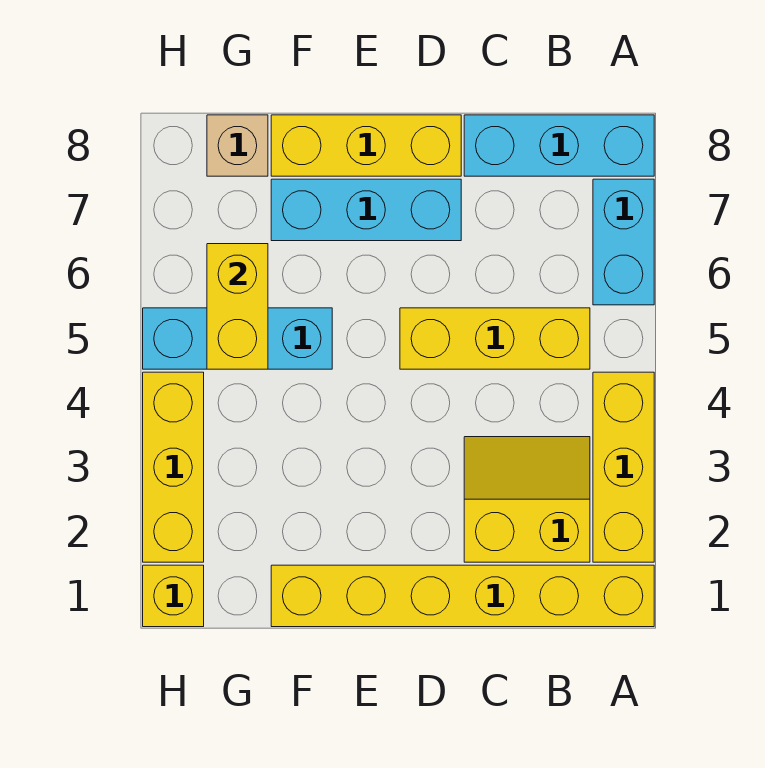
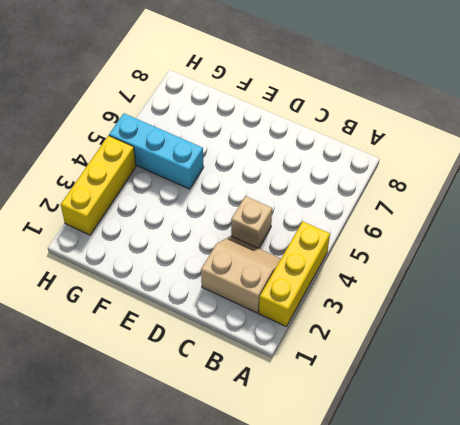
tan slope B2:C3 level 1 top 2 -> yellow slope B2:C3 level 1 top 2
tan brick C4 level 1 -> tan brick G8 level 1
none -> yellow brick A1:F1 level 1
none -> cyan brick A6:A7 level 1
none -> cyan brick A8:C8 level 1

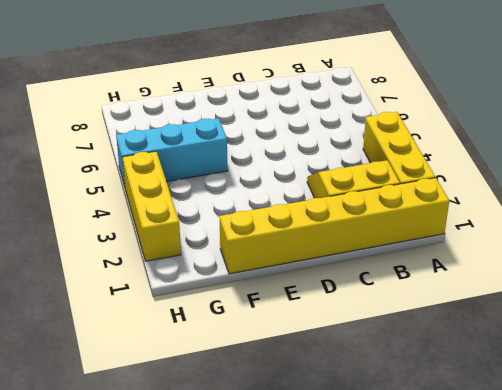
none -> cyan brick A6:A7 level 1
none -> cyan brick A8:C8 level 1
none -> yellow brick B5:D5 level 1

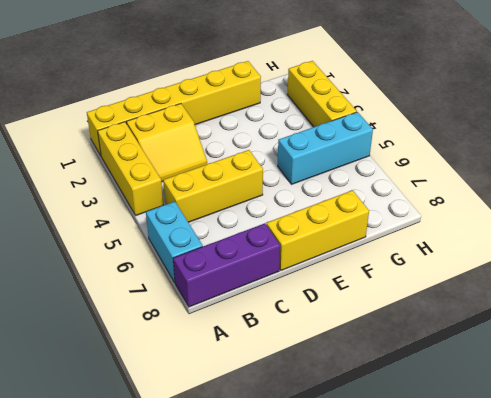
purple brick A8:C8 level 1 -> cyan brick A8:C8 level 1
none -> cyan brick D7:F7 level 1
none -> tan brick G8 level 1
none -> yellow brick H1 level 1

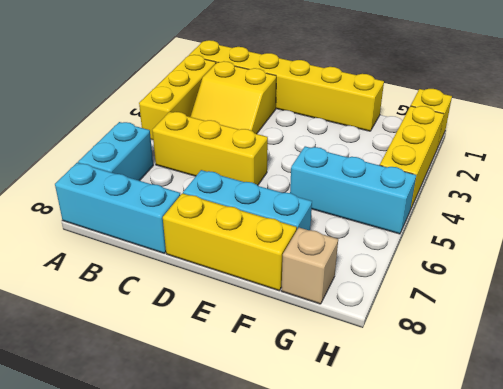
none -> yellow brick G5:G6 level 2

